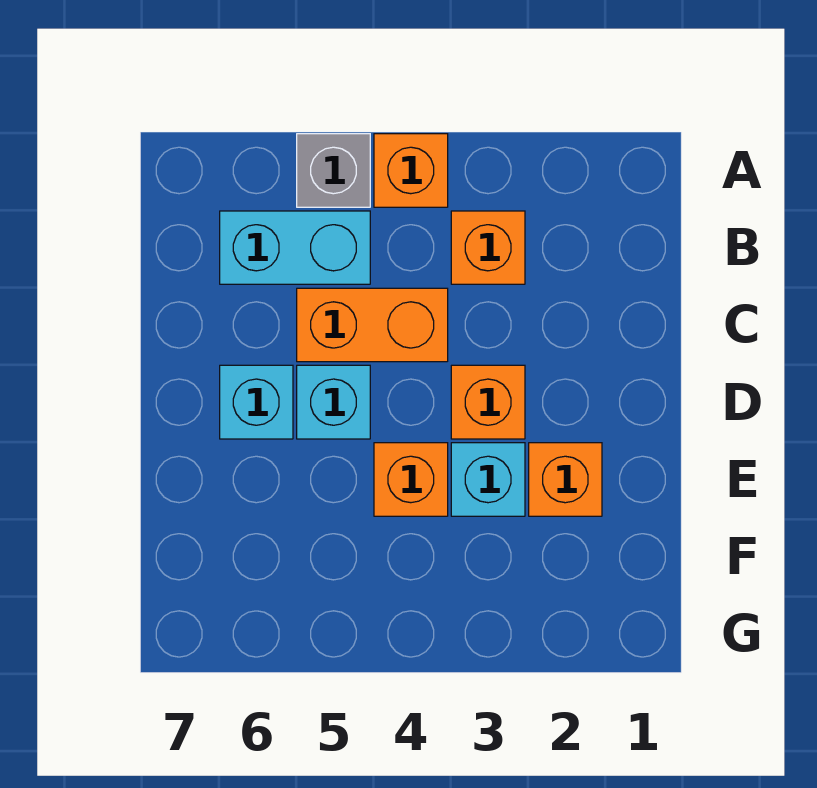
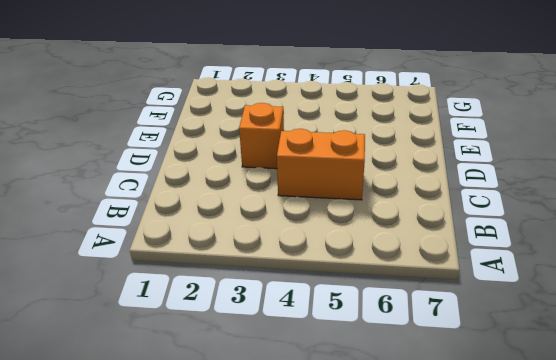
none -> orange brick A4 level 1
none -> grey brick A5 level 1

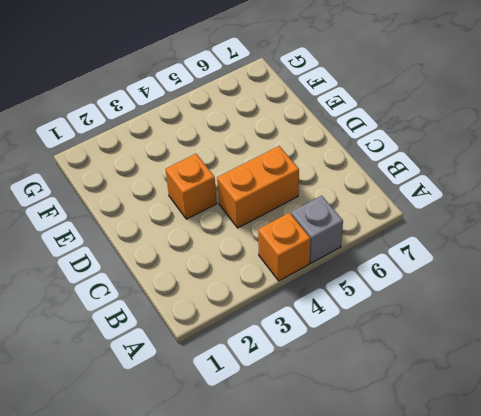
none -> orange brick B3 level 1
none -> cyan brick B5:B6 level 1

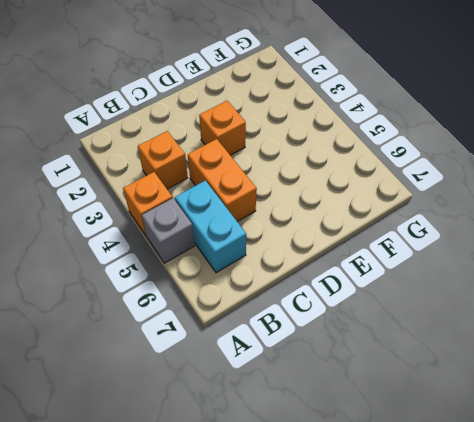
none -> cyan brick D5 level 1
none -> cyan brick D6 level 1

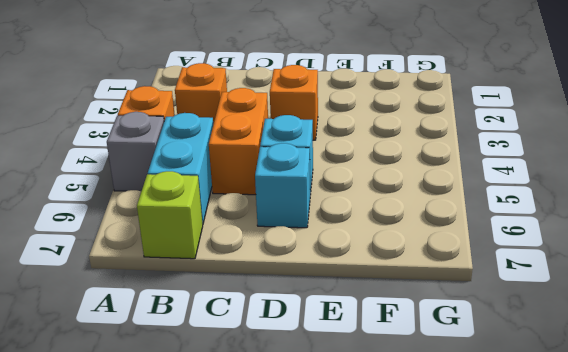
lime brick B7 level 1 -> none
none -> orange brick E2 level 1
none -> cyan brick E3 level 1

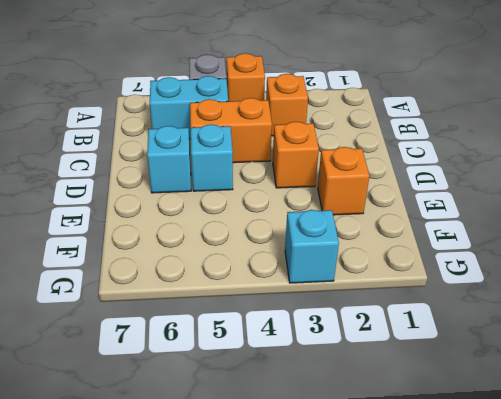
cyan brick G3 level 1 -> cyan brick E3 level 1
none -> orange brick E4 level 1

